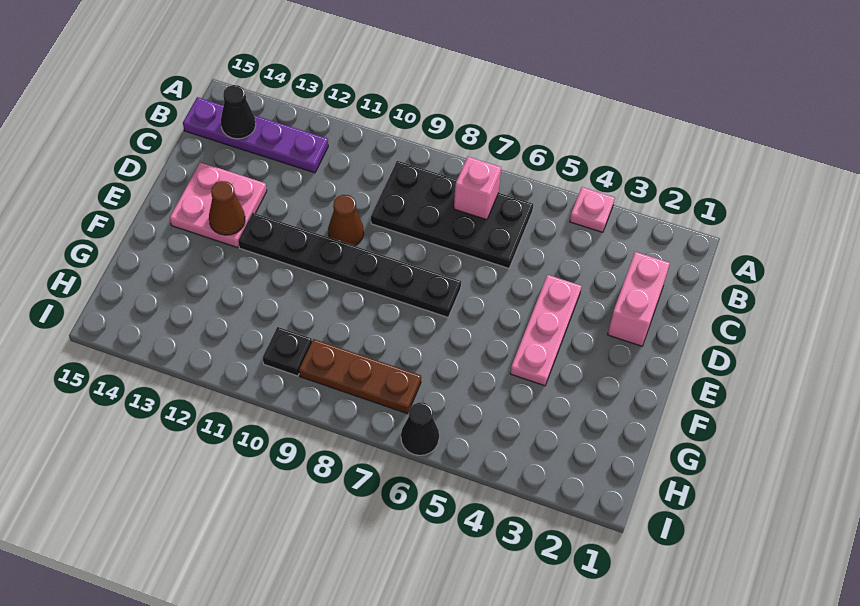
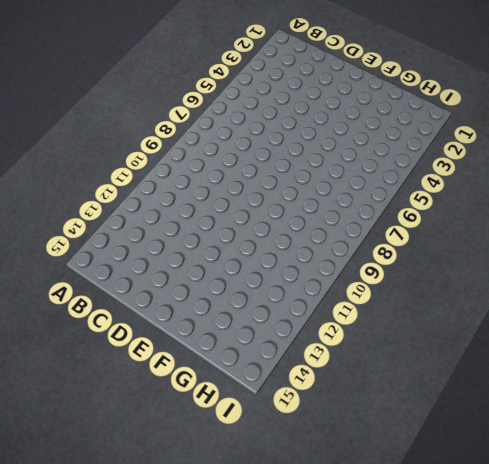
none -> pink plate A4 level 1
none -> black plate B6:C9 level 1
none -> purple plate B12:B15 level 1

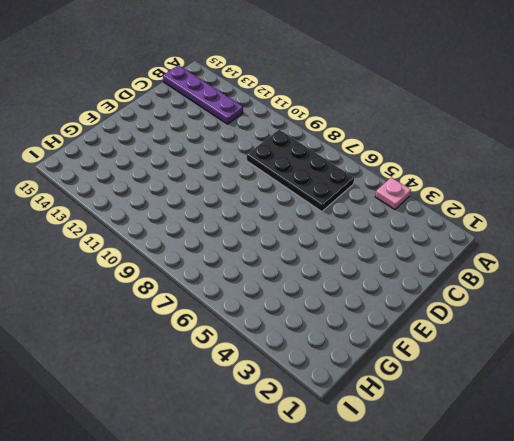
none -> pink brick C2:D2 level 1
none -> pink plate D4:F4 level 1
none -> brown cone D10 level 1

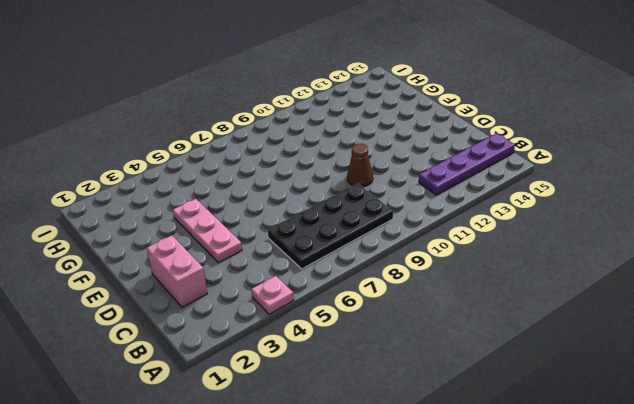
none -> pink plate D13:E14 level 1
none -> black plate E7:E12 level 1
none -> brown plate H7:H9 level 1

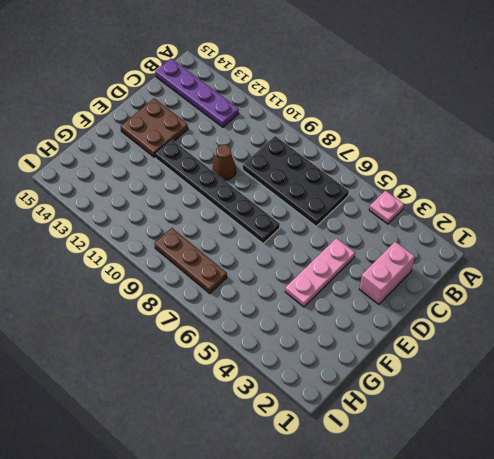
brown plate D13:E14 level 1 -> pink plate D13:E14 level 1
none -> black plate H10 level 1
none -> black cone I6 level 1
none -> pink brick B7 level 2

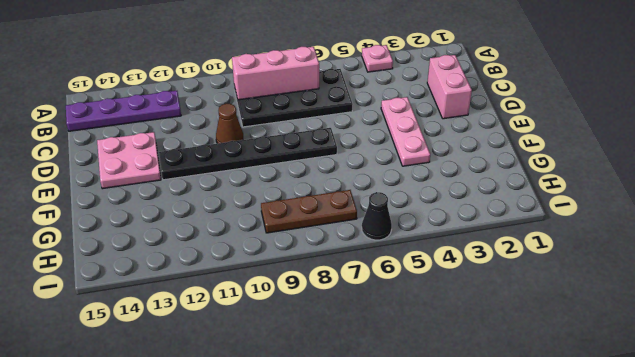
pink brick B7:B9 level 2 -> pink brick B7 level 2
none -> black plate H10 level 1
none -> black cone B14 level 2
none -> brown cone E13 level 2

